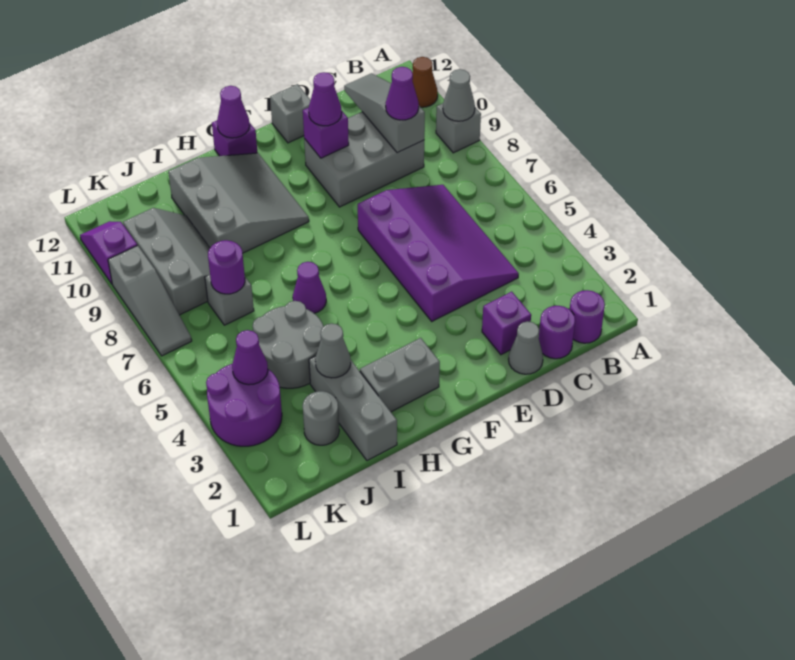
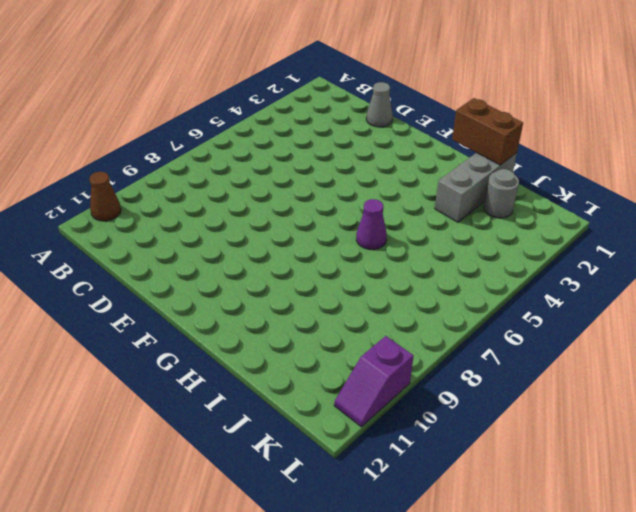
brown brick H1:I1 level 2 -> none
none -> grey brick A9 level 1
none -> purple round brick B1 level 1
none -> purple round brick C1 level 1
none -> purple slope C4:E7 level 1 top E

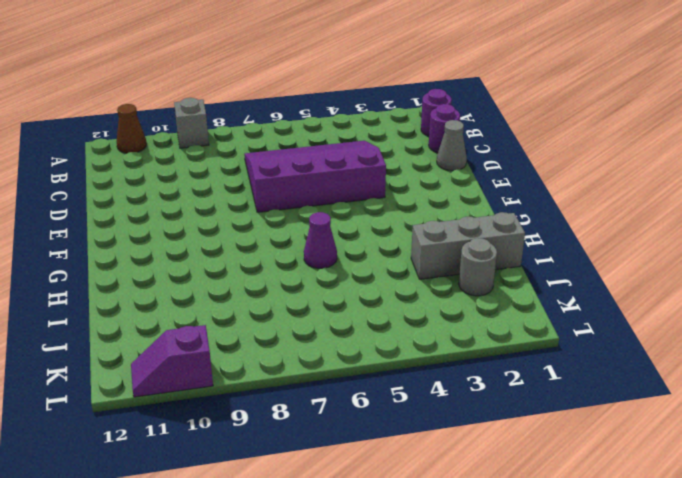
none -> grey brick C9:E10 level 1
none -> purple brick D2 level 1
none -> grey brick E12 level 1
none -> grey brick G2:H2 level 1

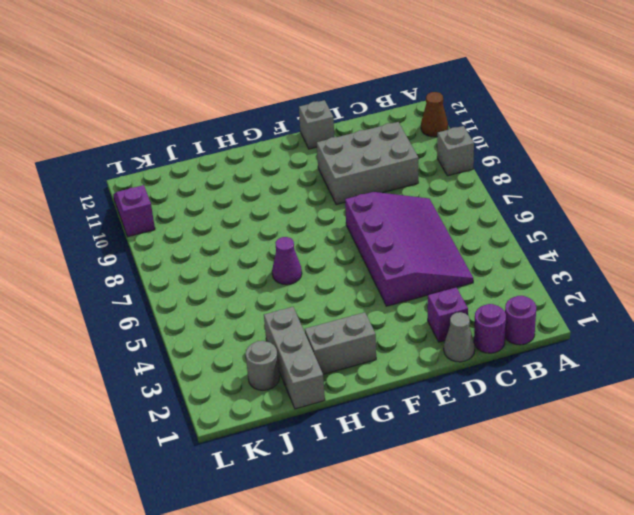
none -> grey slope G9:I11 level 1 top I
none -> purple brick G12 level 1
none -> grey round brick I4:J5 level 1
none -> grey brick J7 level 1

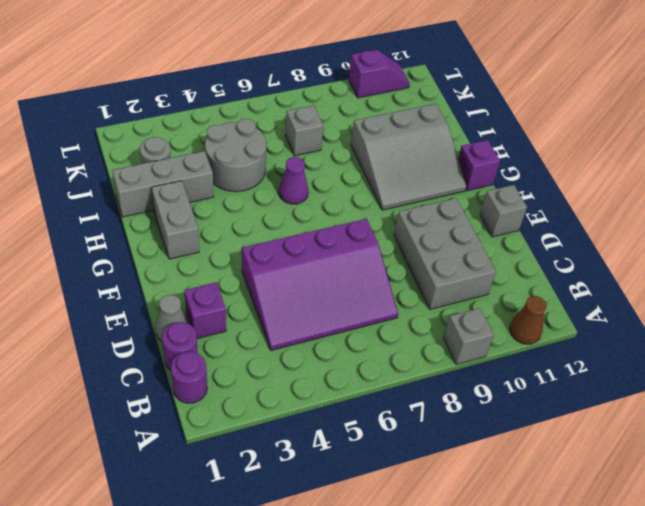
none -> grey slope J8:K10 level 1 top K
none -> purple round brick K3:L4 level 1
none -> grey slope L7:L9 level 1 top 9
none -> grey cone A9 level 2

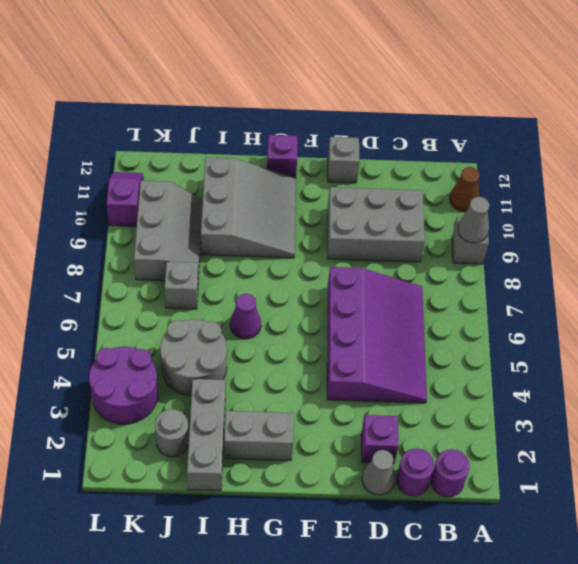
none -> grey slope L7:L9 level 1 top 9
none -> grey slope C9:C11 level 2 top 9
none -> purple brick E10 level 2
none -> purple cone G12 level 2

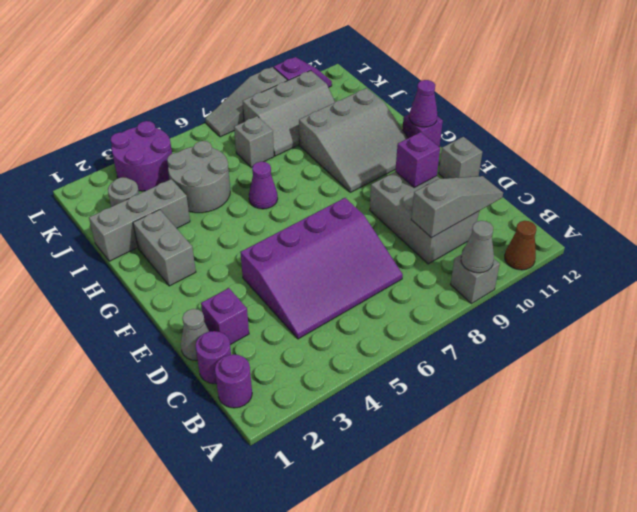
none -> grey cone I3 level 2
none -> purple round brick J7 level 2
none -> purple cone K4 level 2
none -> purple cone C9 level 3

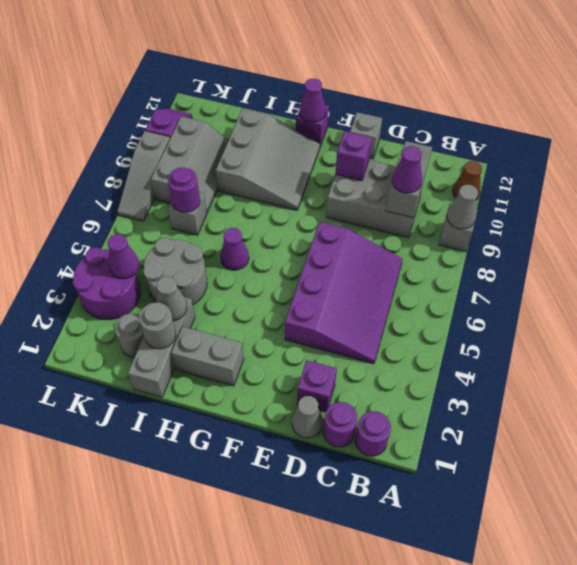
grey round brick I2 level 2 -> none
none -> purple cone E10 level 3

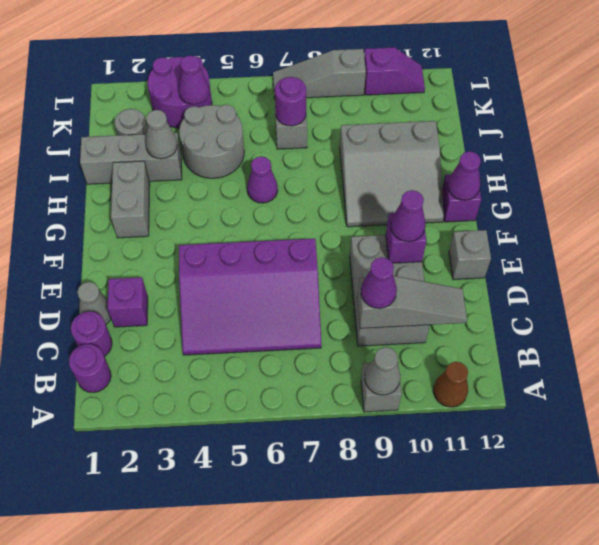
none -> grey slope J8:K10 level 1 top K

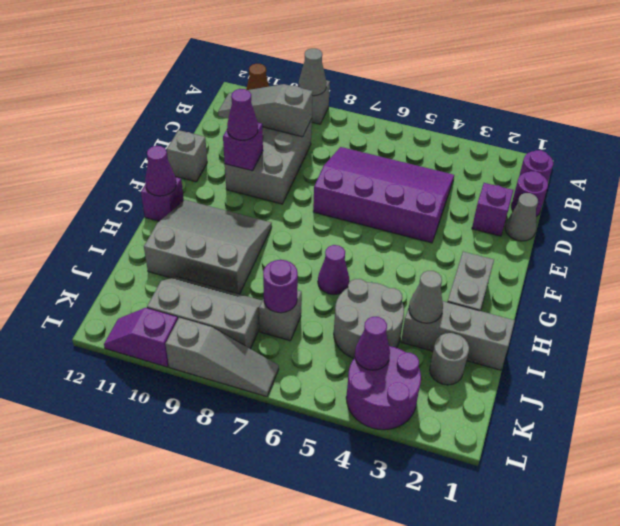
none -> purple cone C9 level 3

